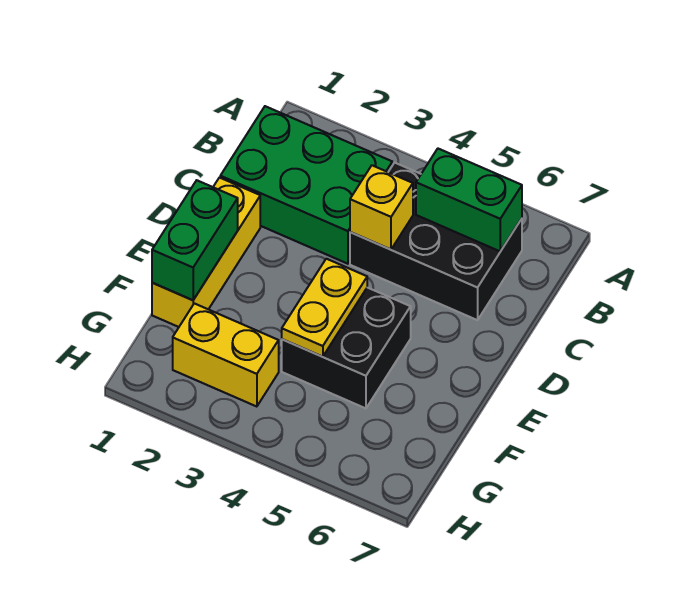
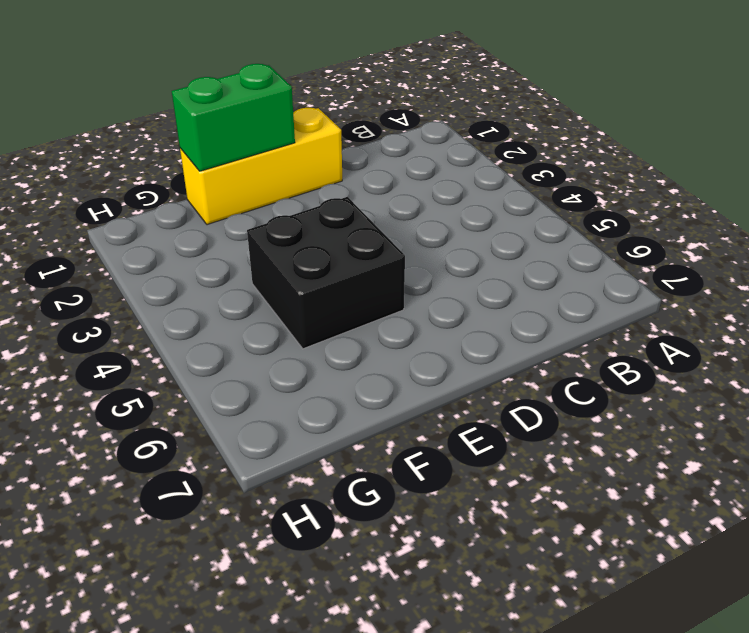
none -> green brick B1:C3 level 1
none -> black brick B4:C6 level 1

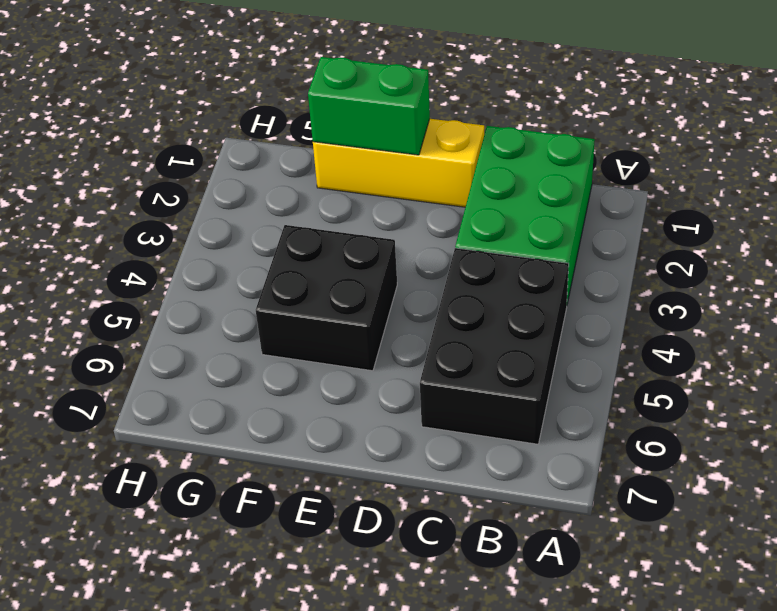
none -> yellow brick G2:G3 level 1
none -> green brick B5:B6 level 2

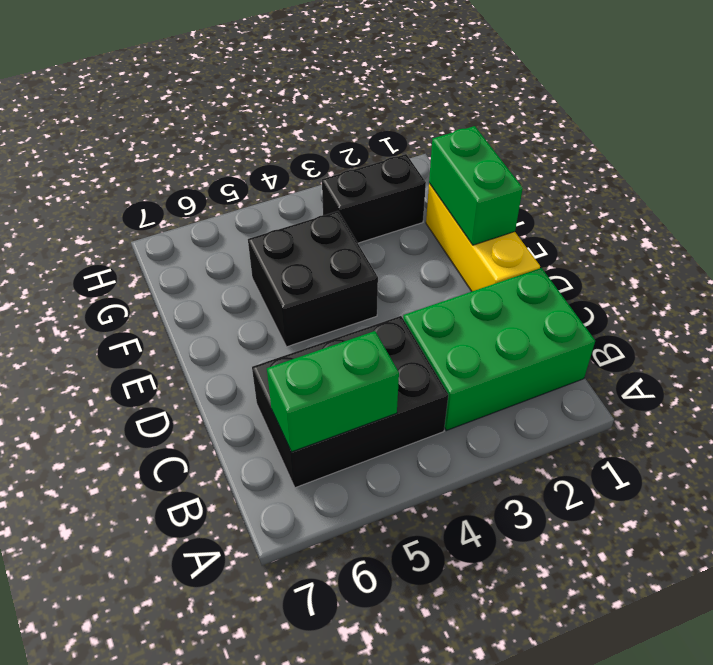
black brick G2:G3 level 1 -> yellow brick G2:G3 level 1
none -> yellow brick C4 level 2
none -> yellow plate E4:F4 level 2

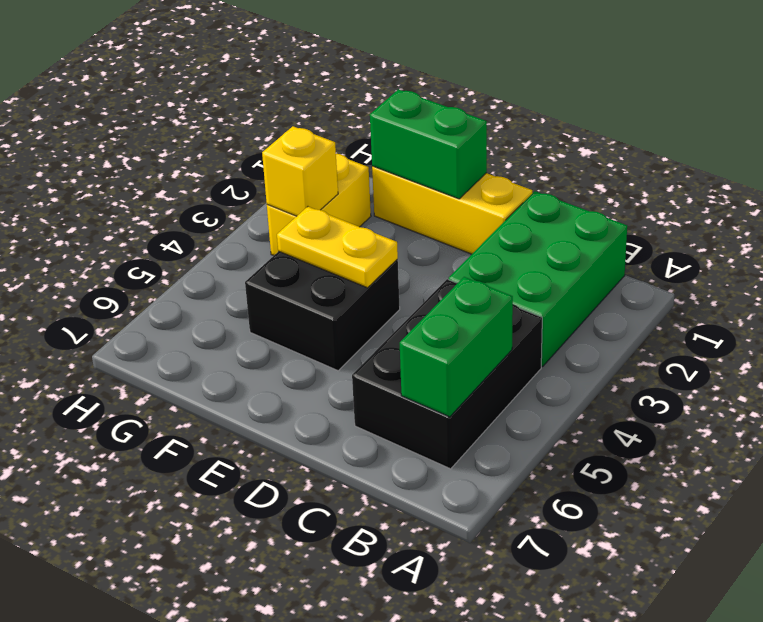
yellow brick G3 level 2 -> yellow brick C4 level 2

